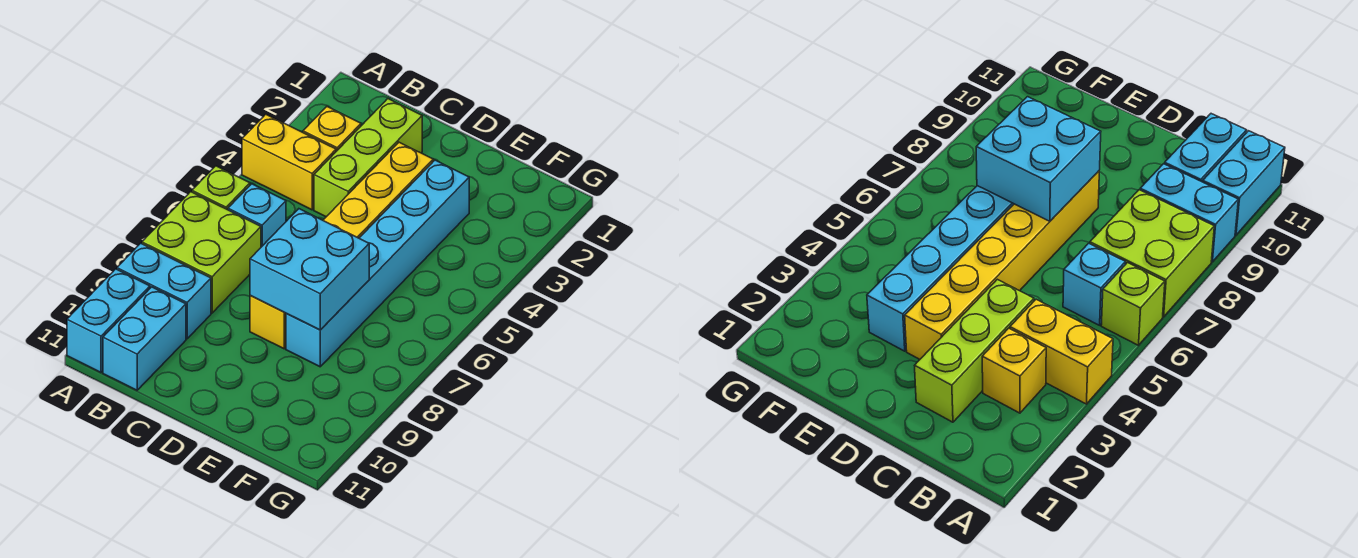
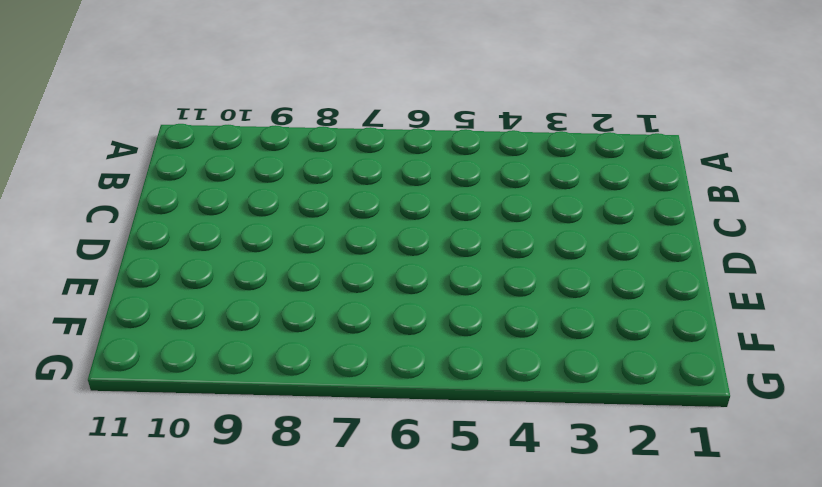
none -> yellow brick A4:B4 level 1
none -> lime brick A6 level 1
none -> lime brick A7:B8 level 1

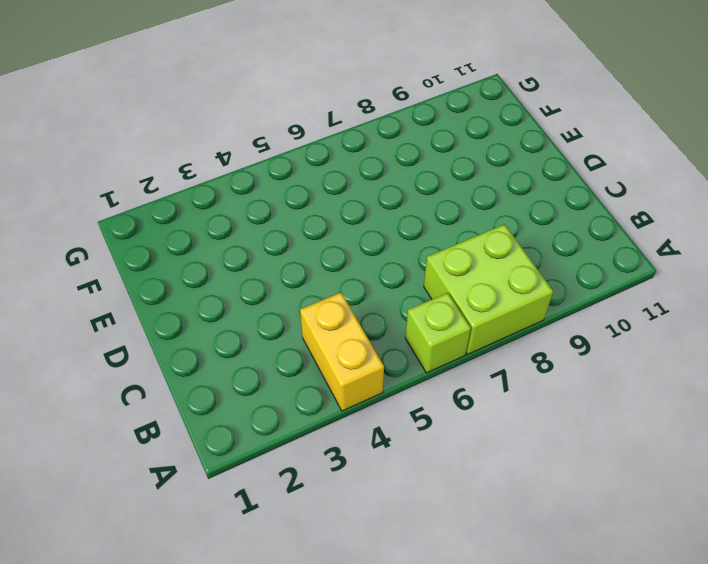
none -> cyan brick A9:B9 level 1
none -> cyan brick A10:A11 level 1
none -> yellow brick B3 level 1

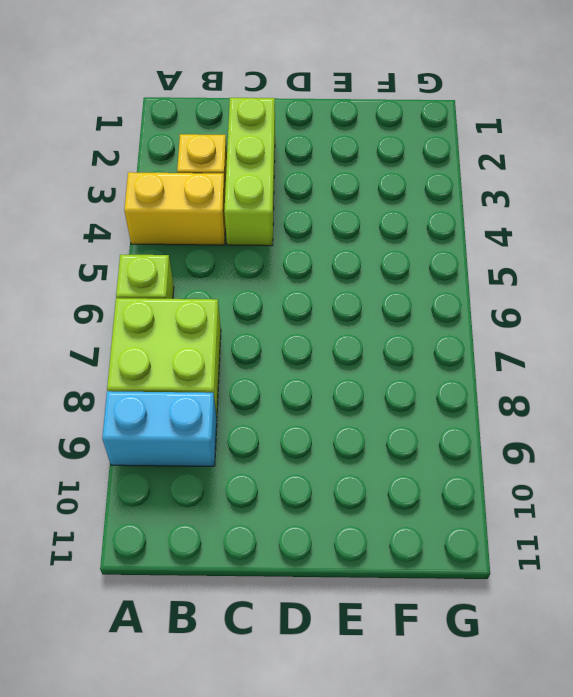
none -> cyan brick A10:A11 level 1
none -> cyan brick B6 level 1
none -> cyan brick B10:B11 level 1

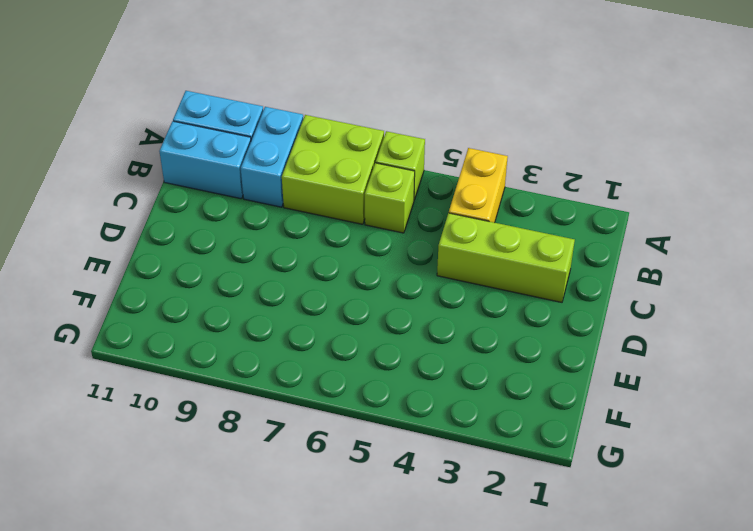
lime brick B6 level 1 -> cyan brick B6 level 1
none -> yellow brick B3 level 1
none -> yellow brick D3:D8 level 1
none -> cyan brick E3:E8 level 1

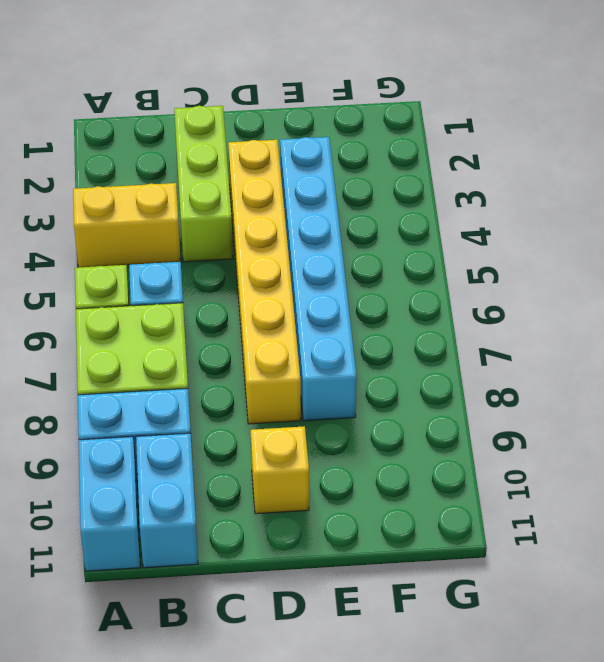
yellow brick D10 level 1 -> yellow brick B3 level 1
none -> cyan brick D7:E8 level 2

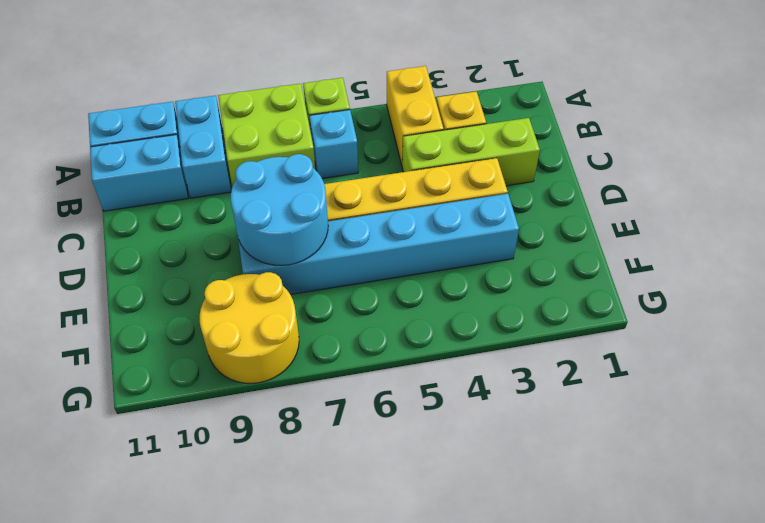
cyan round brick D7:E8 level 2 -> cyan brick D7:E8 level 2
yellow round brick F8:G9 level 1 -> none

